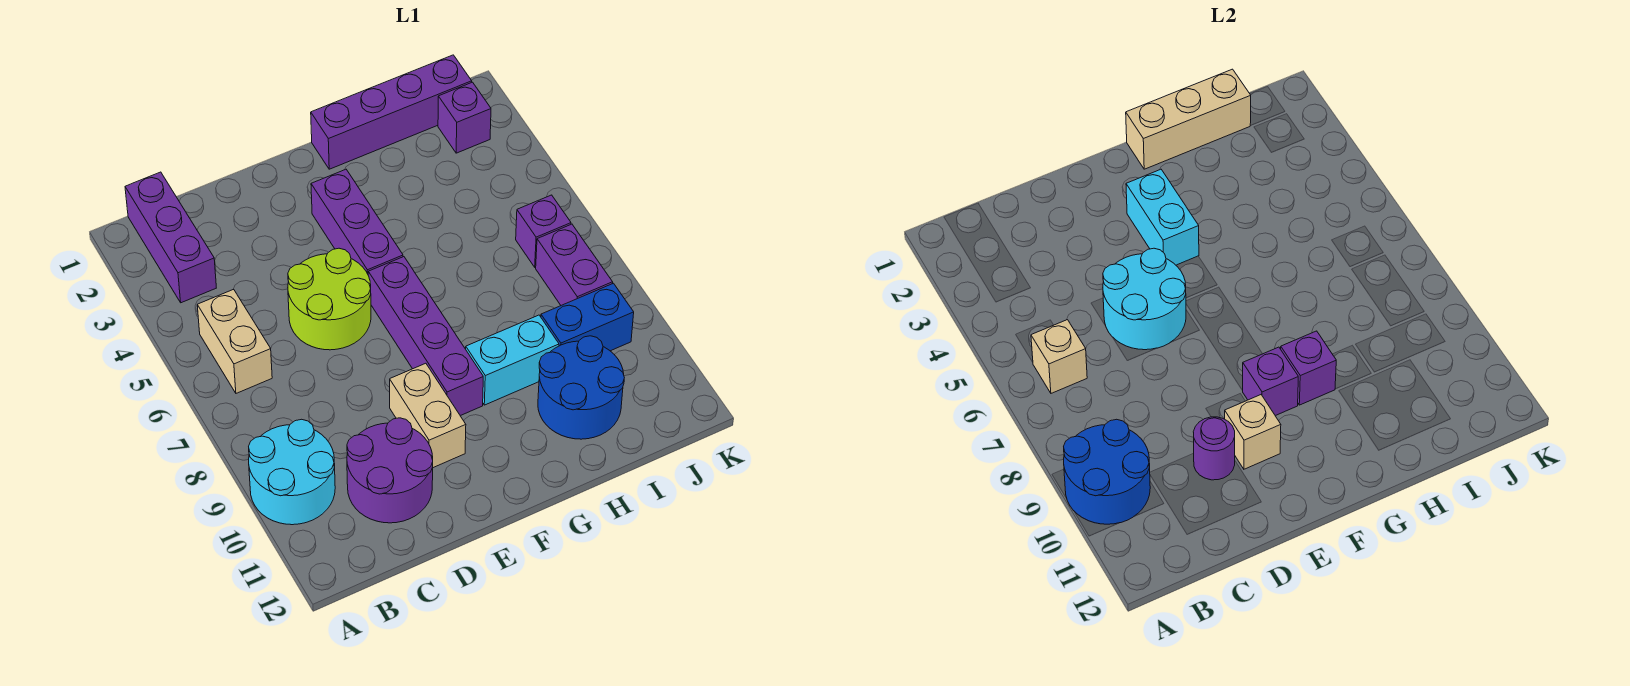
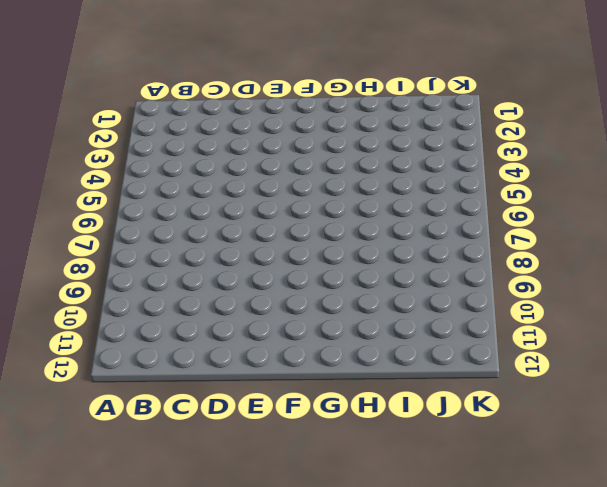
none -> cyan round brick A9:B10 level 1
none -> purple brick B1:B3 level 1
none -> tan brick B5:B6 level 1

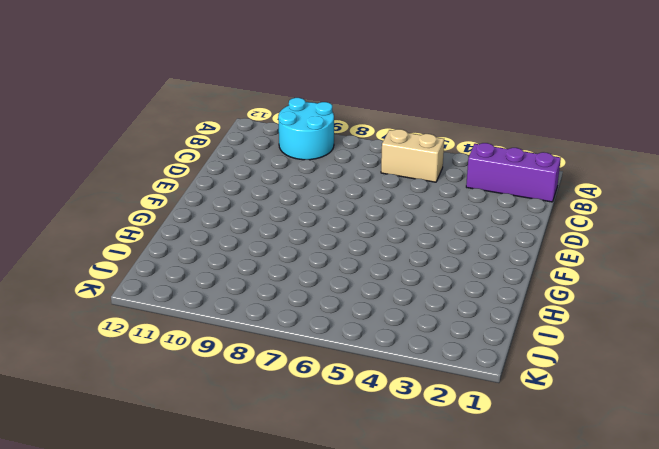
none -> purple round brick C10:D11 level 1
none -> lime round brick D5:E6 level 1
none -> tan brick E9:E10 level 1

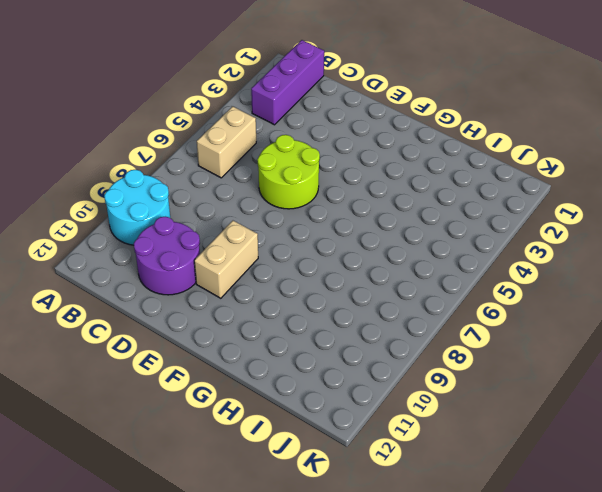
none -> purple brick F3:F5 level 1
none -> purple brick F6:F9 level 1
none -> purple brick G1:J1 level 1

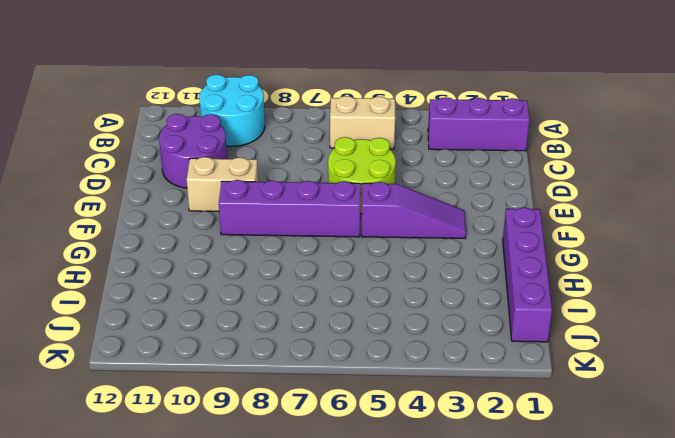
purple slope F3:F5 level 1 top 5 -> purple brick F3:F5 level 1
none -> cyan brick G9:H9 level 1
none -> blue round brick H10:I11 level 1
none -> blue brick I9:J9 level 1

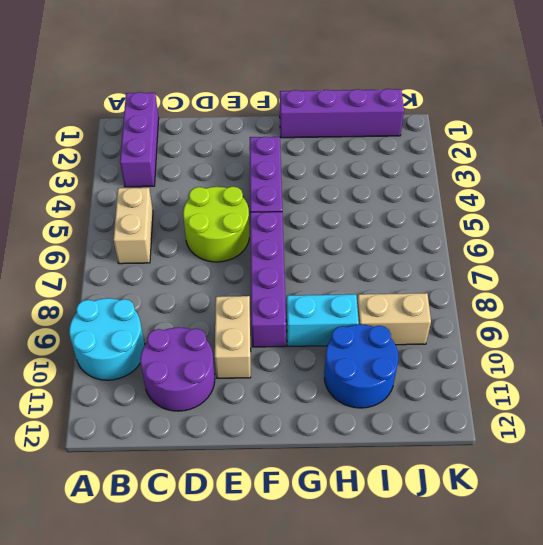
tan brick I9:J9 level 1 -> blue brick I9:J9 level 1
none -> purple brick J2 level 1
none -> purple brick J6 level 1
none -> purple brick J7:J8 level 1

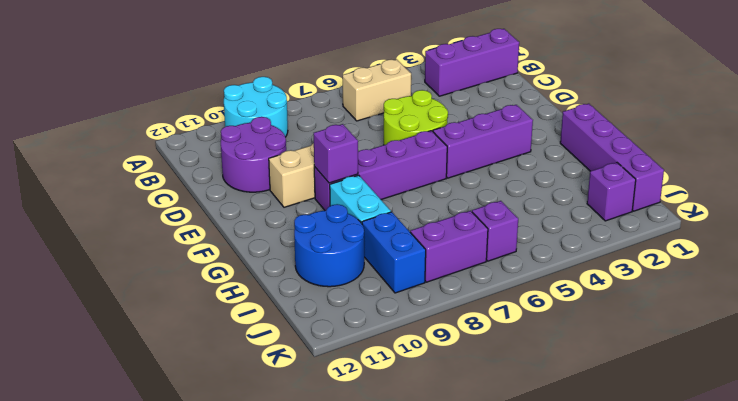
none -> blue round brick A9:B10 level 2
none -> tan brick B6 level 2
none -> cyan round brick D5:E6 level 2

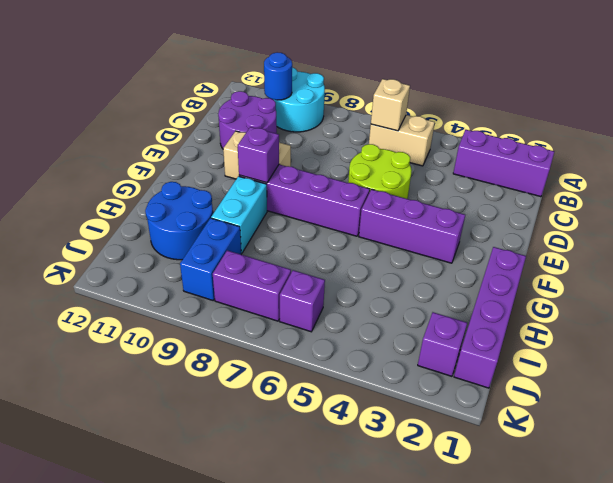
blue round brick B10 level 2 -> blue round brick A9:B10 level 2
none -> cyan round brick D5:E6 level 2
none -> purple round brick D10 level 2
none -> tan brick E10 level 2

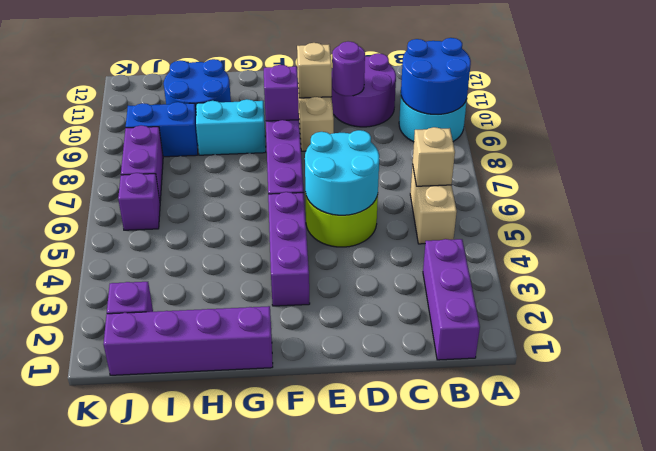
none -> cyan brick F3:F4 level 2
none -> tan brick G1:I1 level 2
none -> purple brick G9 level 2

